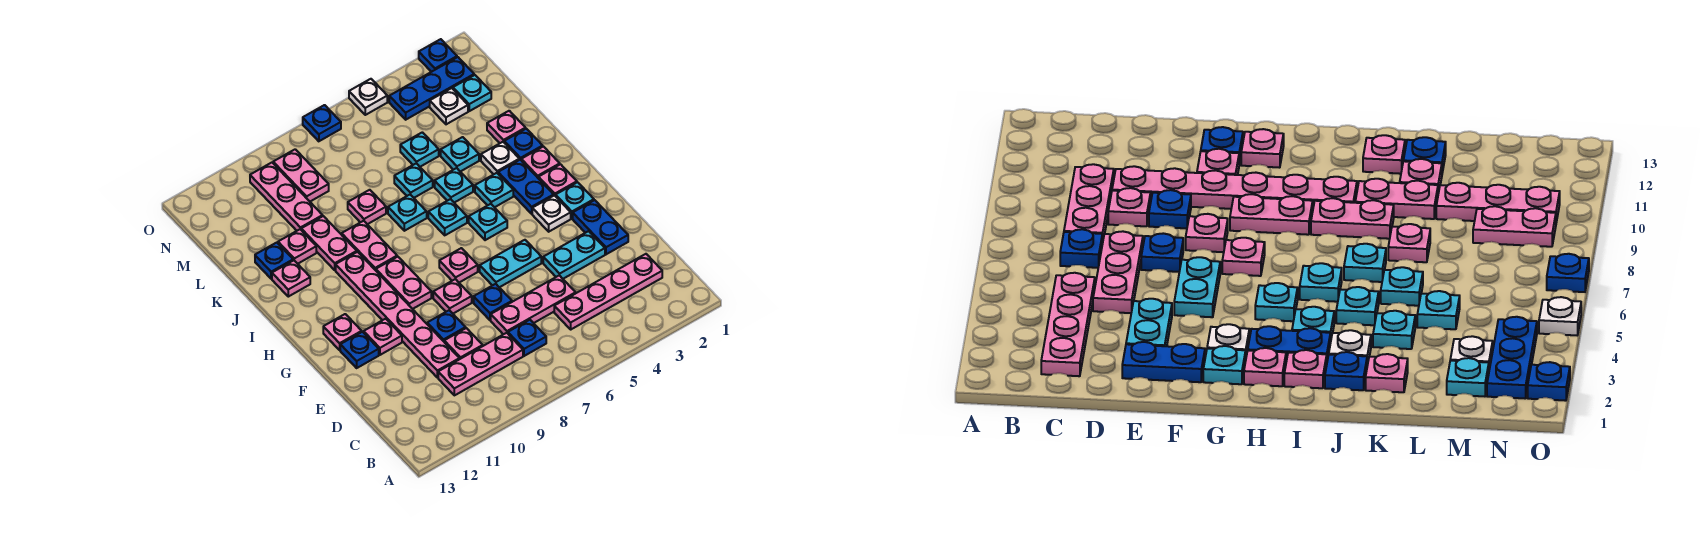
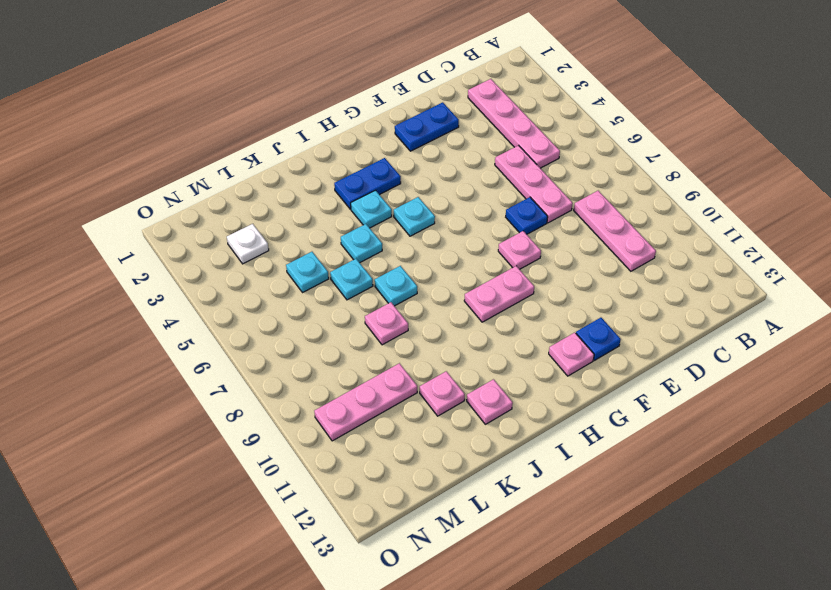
none -> blue plate C7 level 1
none -> pink plate D9 level 1
none -> pink plate D10:I10 level 1
none -> cyan plate E3:E4 level 1

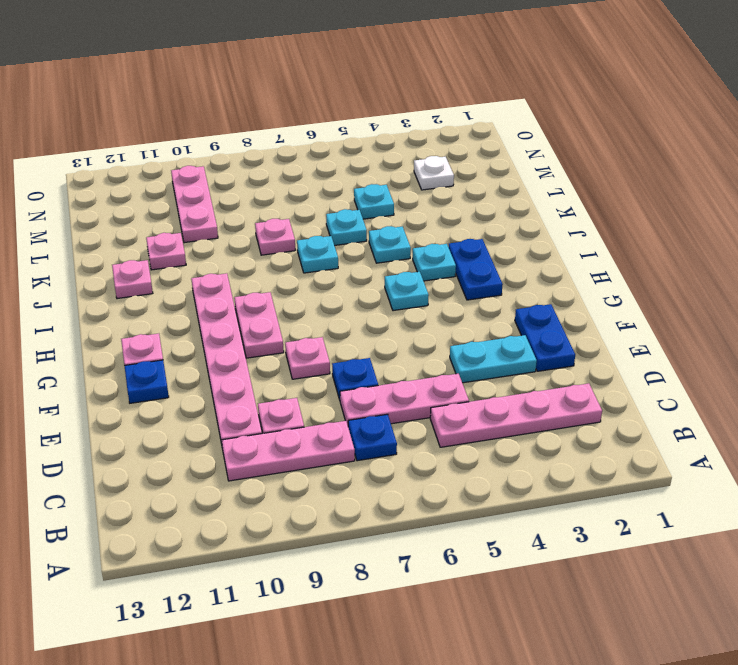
none -> blue plate E9 level 1
none -> cyan plate F5:F6 level 1
none -> pink plate F11 level 1
none -> cyan plate G2 level 1

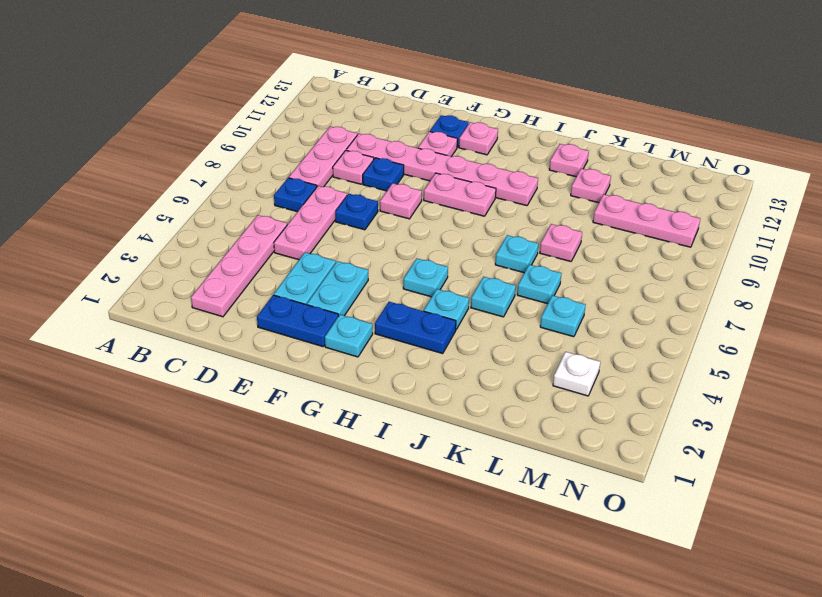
cyan plate F3:F4 level 1 -> cyan plate F5:F6 level 1
none -> white plate G3 level 1
none -> pink plate G7 level 1
none -> pink plate H2 level 1
none -> pink plate I2 level 1

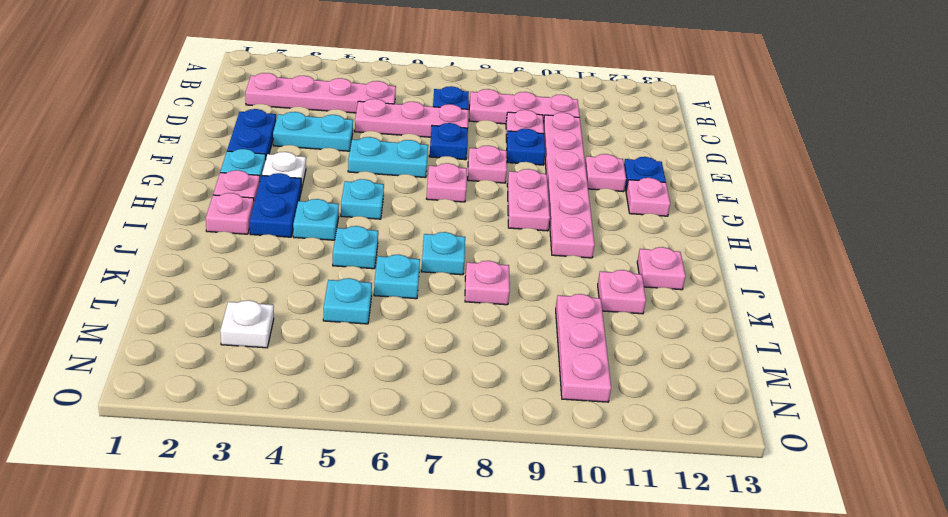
none -> cyan plate I6 level 1
none -> pink plate I9:J9 level 1
none -> blue plate J2 level 1
none -> white plate J3 level 1

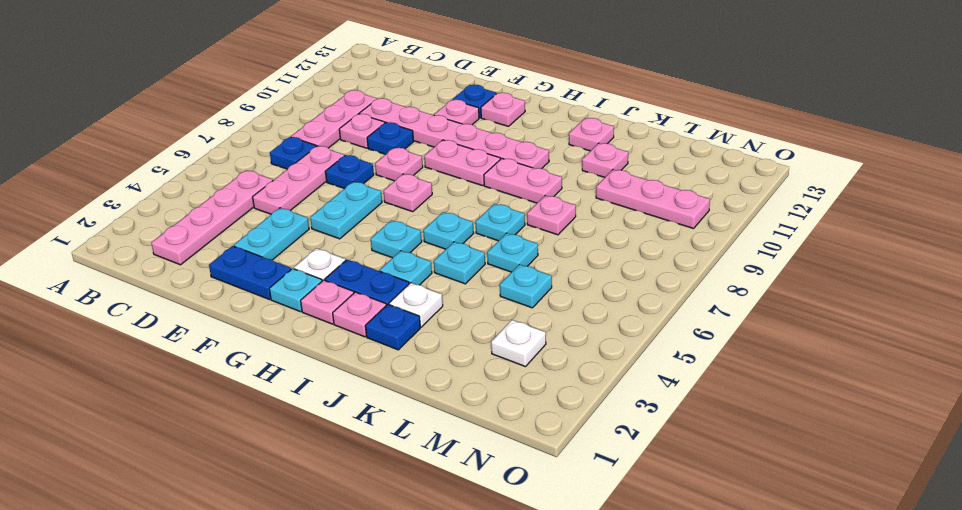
none -> pink plate J10:K10 level 1
none -> pink plate K2 level 1
none -> cyan plate K4 level 1
none -> blue plate K12 level 1

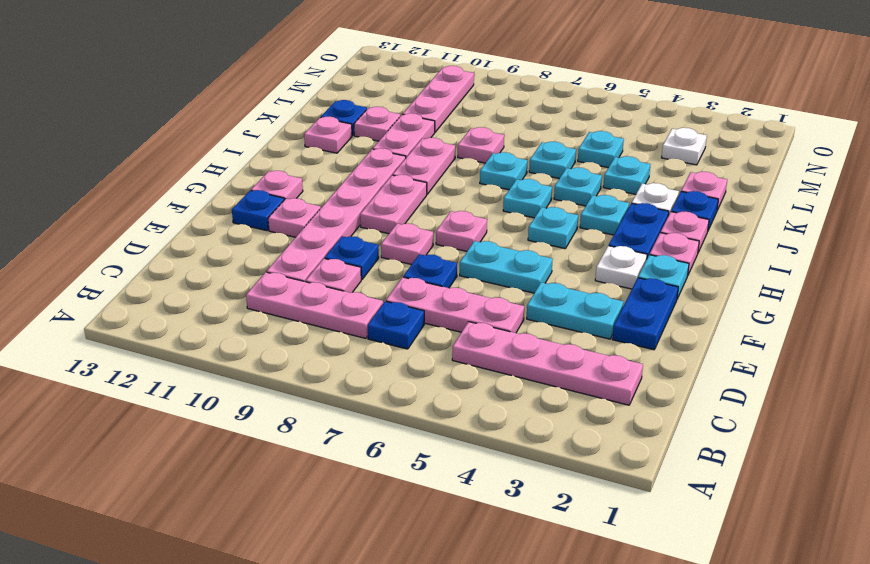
none -> cyan plate M2 level 1
none -> pink plate M9:N9 level 1
none -> blue plate N2:N4 level 1
none -> blue plate O2 level 1

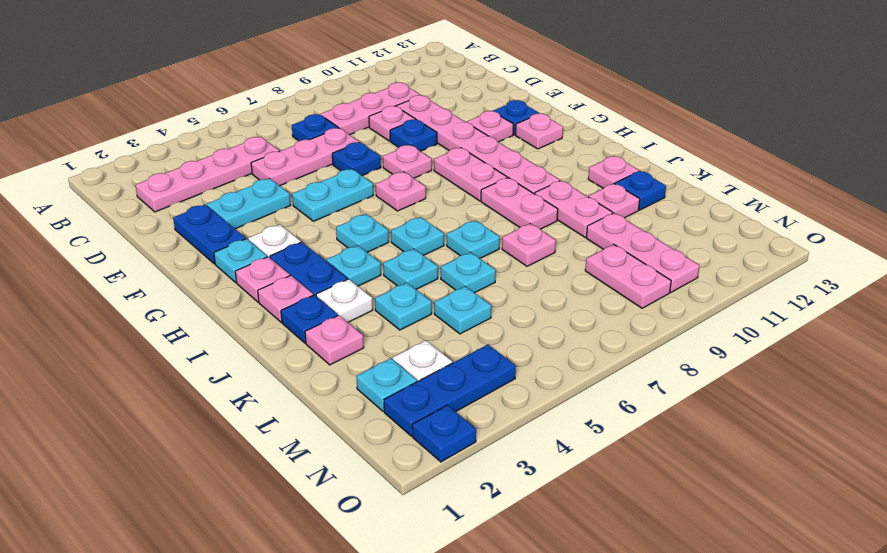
none -> white plate O5 level 1
none -> blue plate O7 level 1

